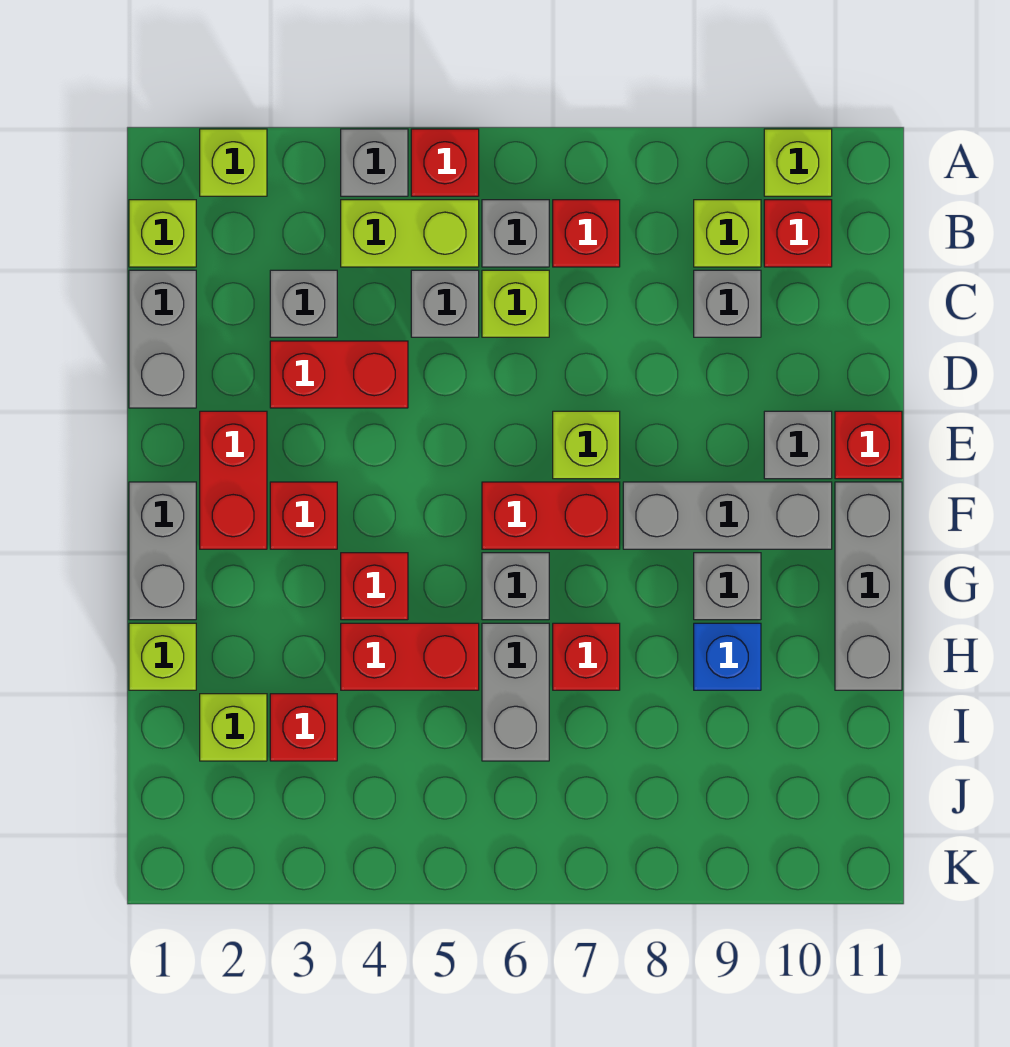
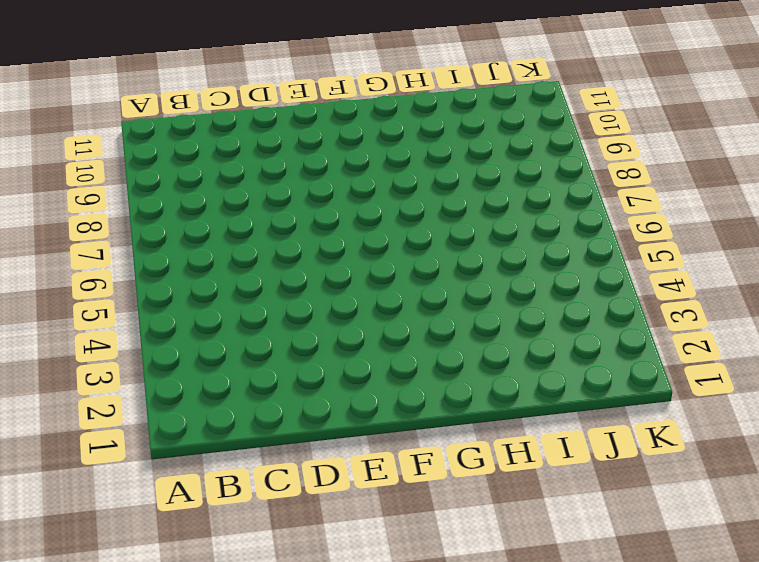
none -> lime brick A2 level 1
none -> grey brick A4 level 1
none -> red brick A5 level 1
none -> lime brick A10 level 1

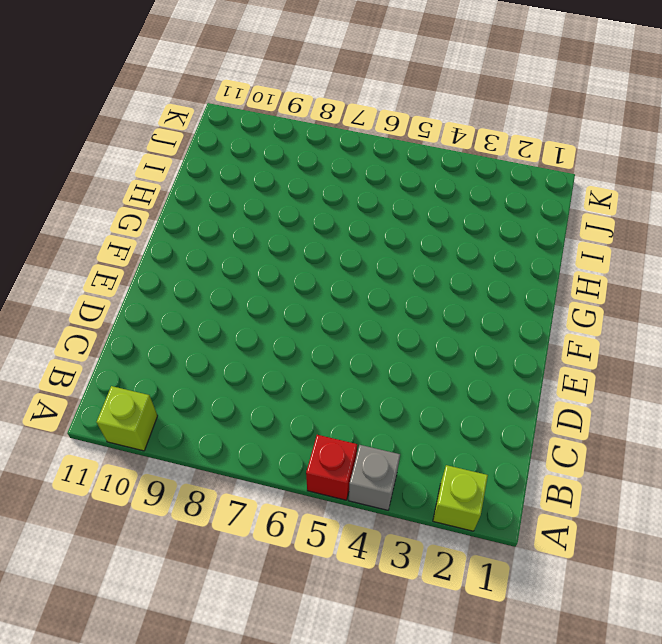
none -> lime brick B1 level 1
none -> lime brick B4:B5 level 1
none -> grey brick B6 level 1
none -> red brick B7 level 1

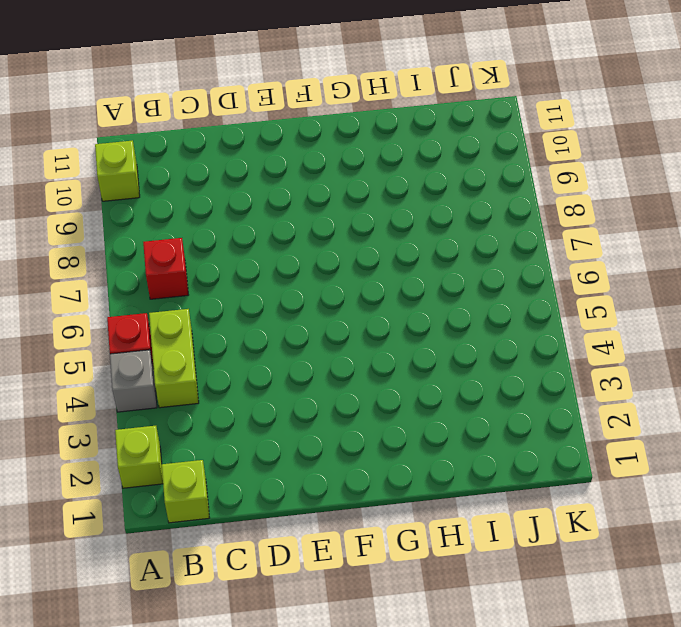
none -> grey brick B6 level 1
none -> lime brick B9 level 1
none -> red brick B10 level 1
none -> grey brick C1:D1 level 1

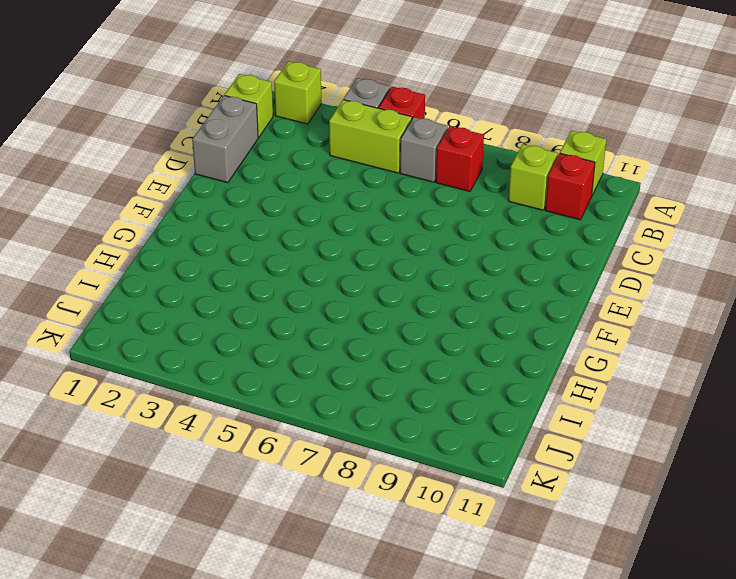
none -> grey brick C3 level 1
none -> grey brick C5 level 1
none -> lime brick C6 level 1
none -> grey brick C9 level 1

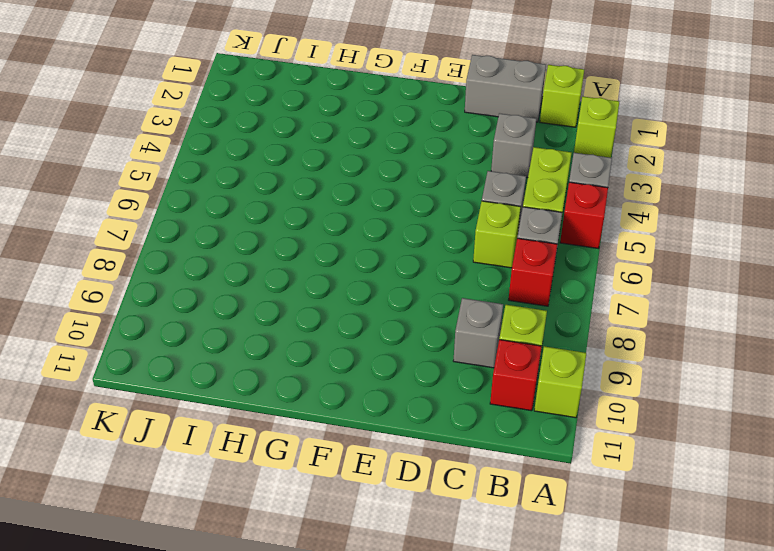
none -> red brick D3:D4 level 1
none -> red brick E2:F2 level 1
none -> lime brick E7 level 1
none -> grey brick E10 level 1

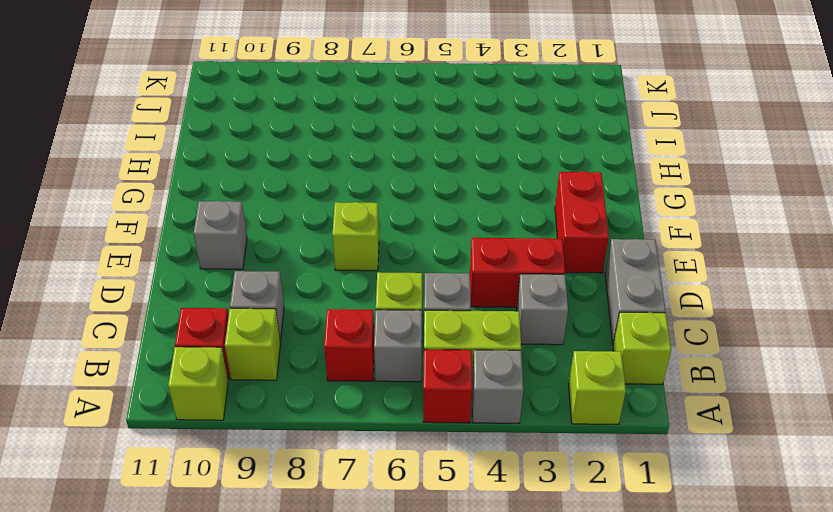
none -> red brick E11 level 1
none -> grey brick F1:G1 level 1
none -> red brick F3 level 1
none -> red brick F6:F7 level 1

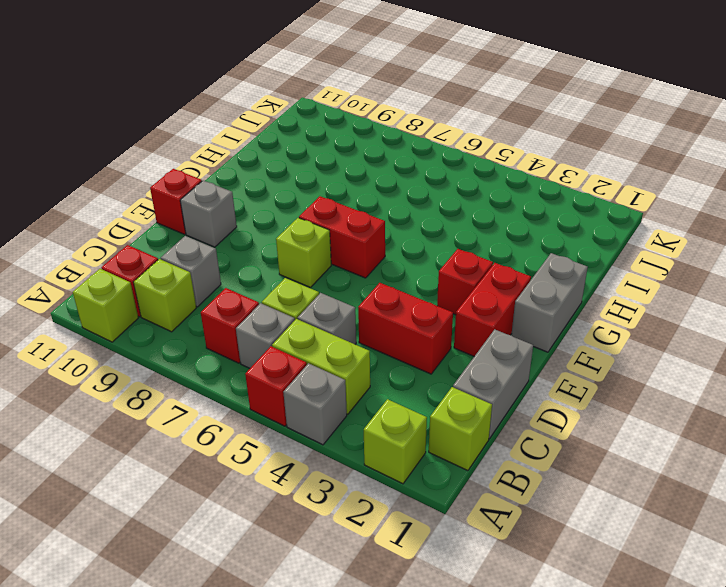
none -> grey brick C3 level 1
none -> grey brick F8:F10 level 1
none -> grey brick F11:H11 level 1
none -> red brick G4 level 1

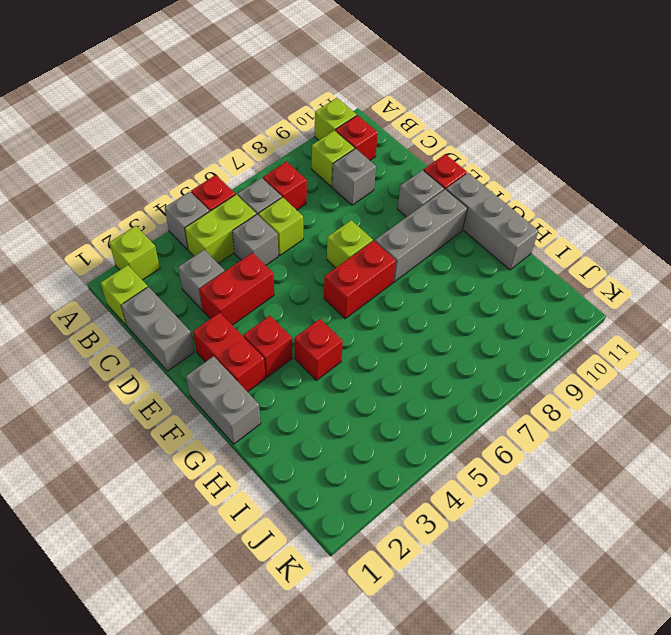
none -> grey brick G6 level 1
none -> grey brick G9 level 1
none -> lime brick H1 level 1
none -> red brick H4:H5 level 1

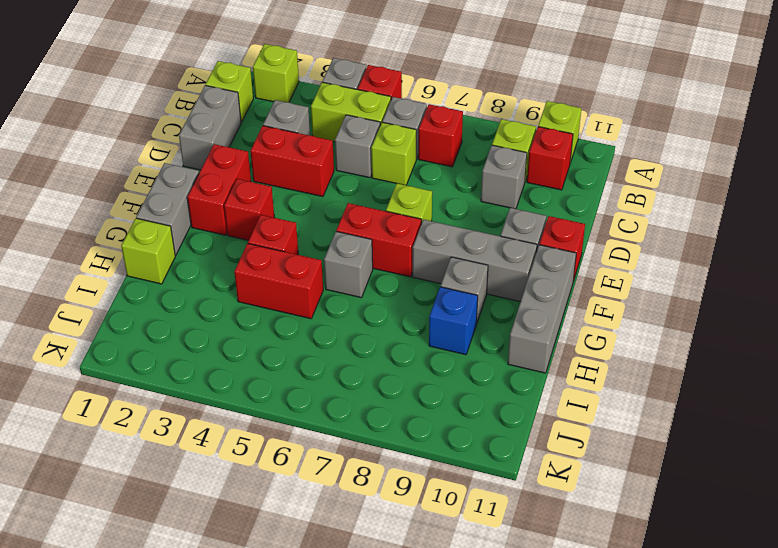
none -> grey brick H6:I6 level 1
none -> red brick H7 level 1
none -> lime brick I2 level 1
none -> red brick I3 level 1

